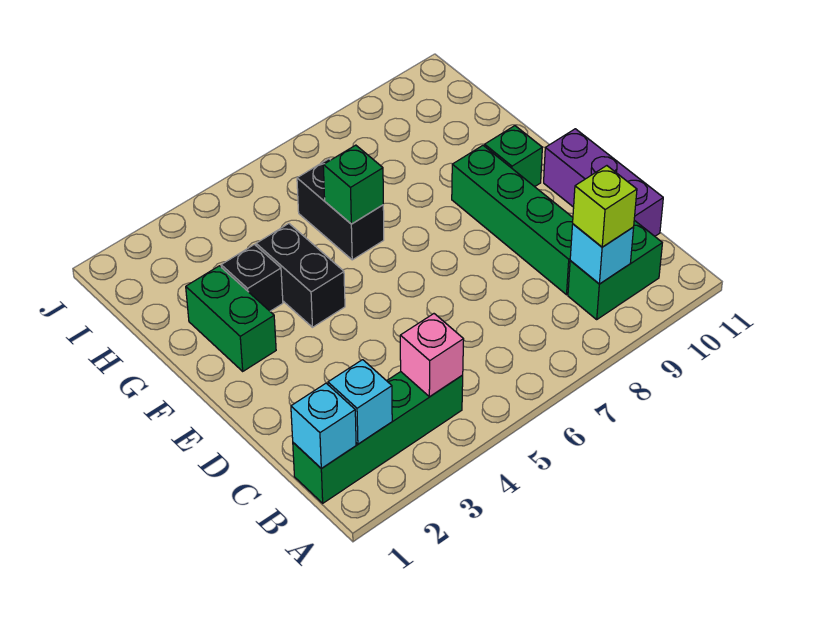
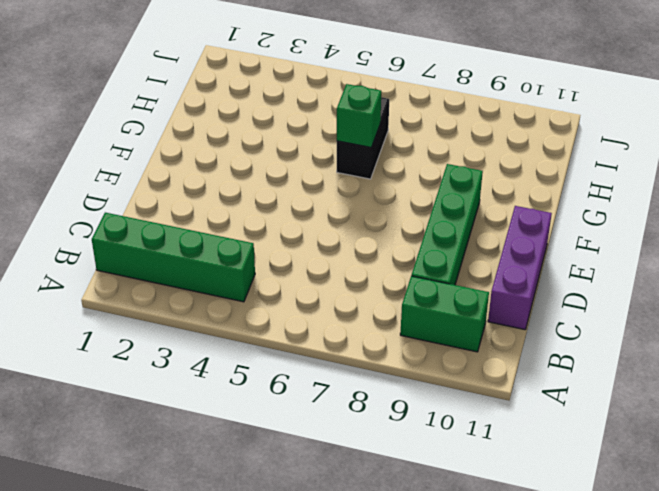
none -> green brick F2:G2 level 1
none -> black brick F4:G4 level 1
none -> green brick F10 level 1

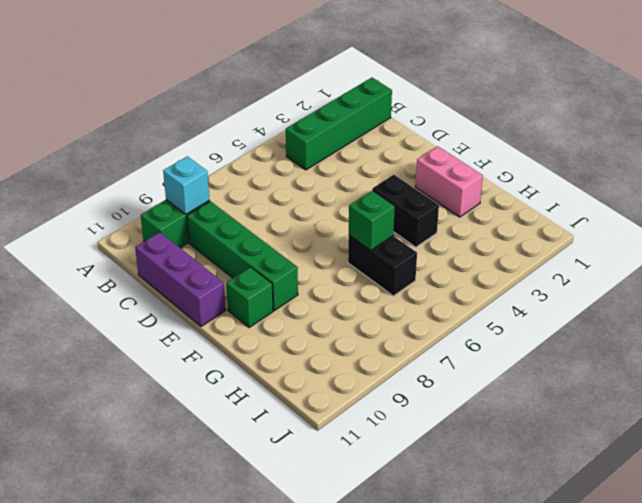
pink brick F2:G2 level 1 -> green brick F2:G2 level 1
none -> black brick G3 level 1
none -> cyan brick B1 level 2
none -> cyan brick B2 level 2

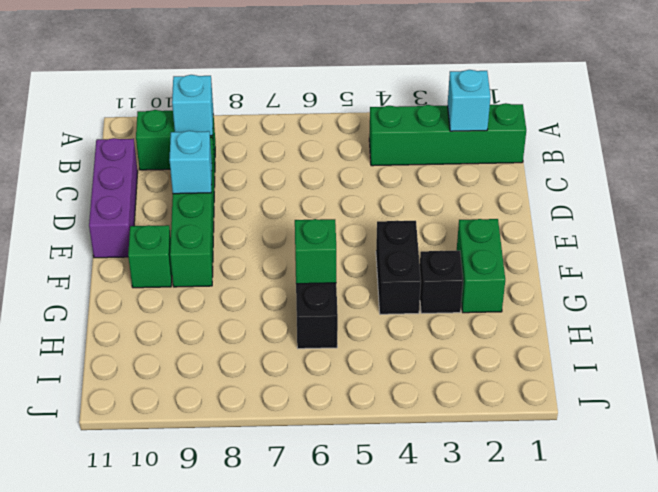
cyan brick D9 level 2 -> cyan brick B1 level 2
none -> pink brick B4 level 2
none -> lime brick B9 level 3

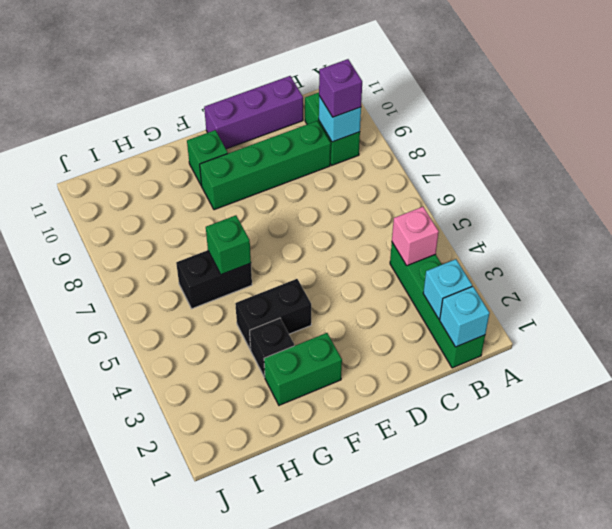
purple brick B9 level 3 -> lime brick B9 level 3

